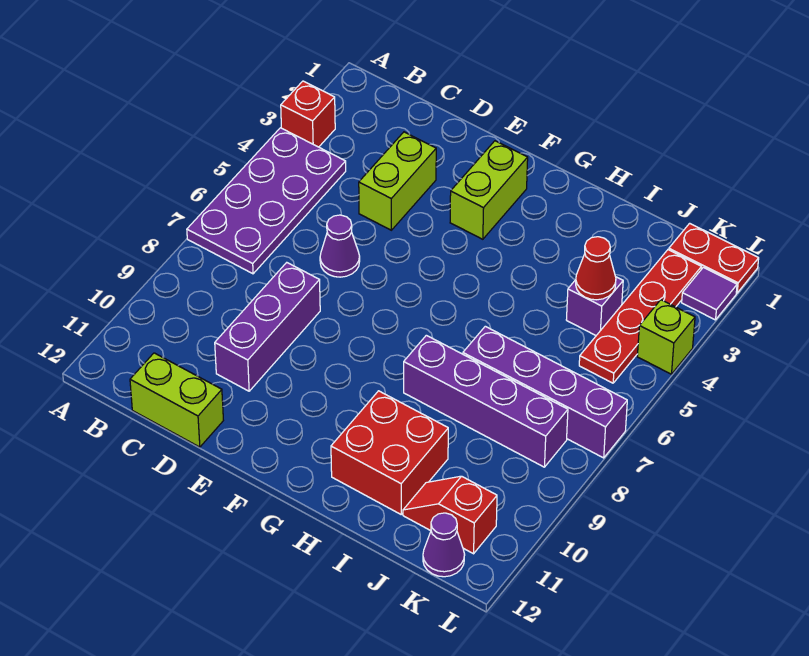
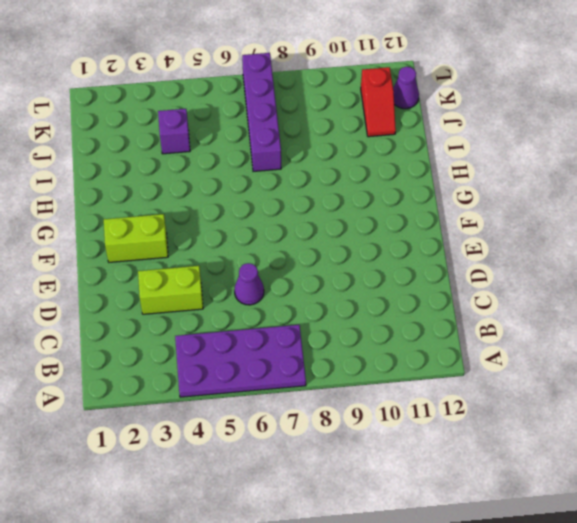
none -> red brick A3 level 1
none -> lime brick C12:D12 level 1
none -> purple brick D8:D10 level 1

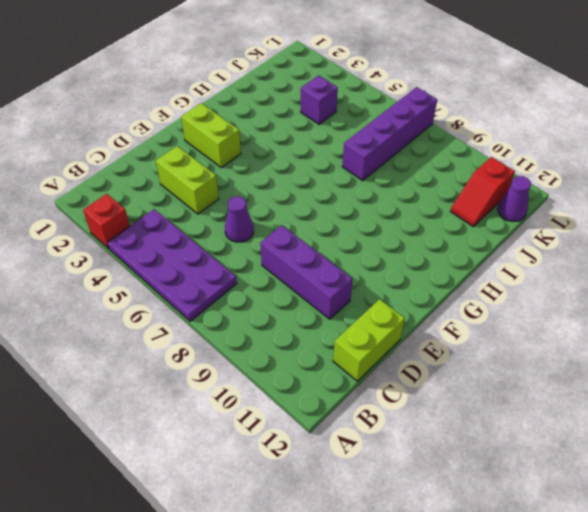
none -> purple brick H8:K8 level 1
none -> red brick H10:I11 level 1
none -> red plate K1:L1 level 1

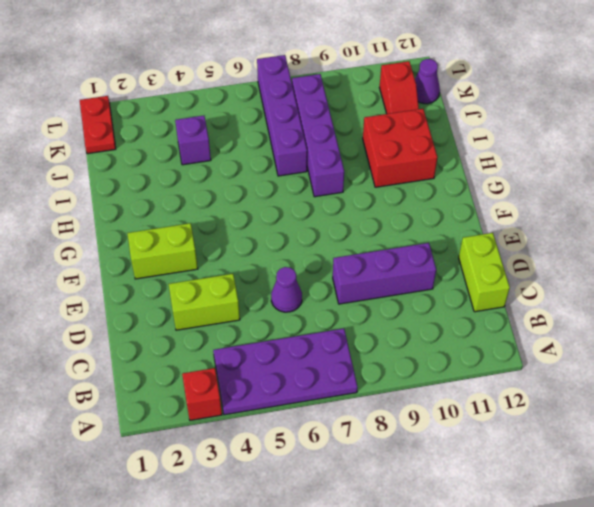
none -> red plate K2:K5 level 1
none -> purple tile L2 level 1
none -> lime brick L4 level 1

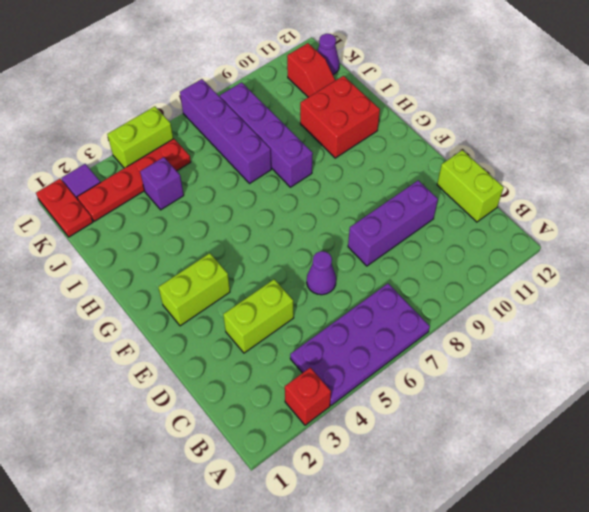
lime brick L4:L5 level 1 -> lime brick L4 level 1
none -> red cone J4 level 2

